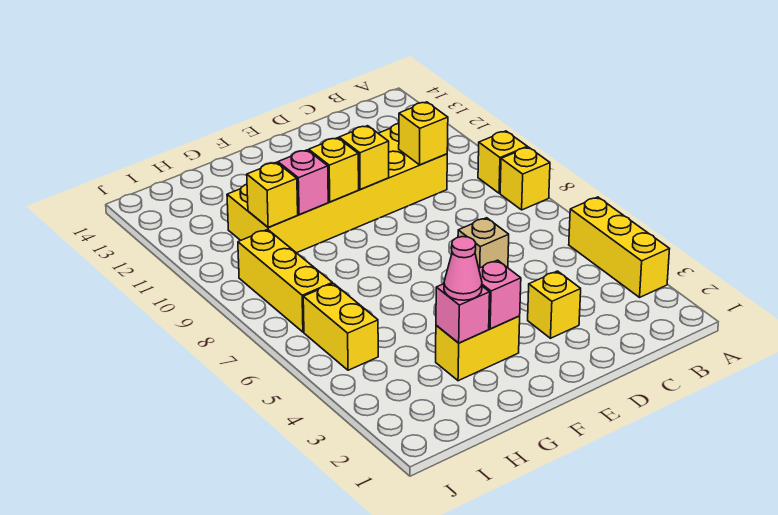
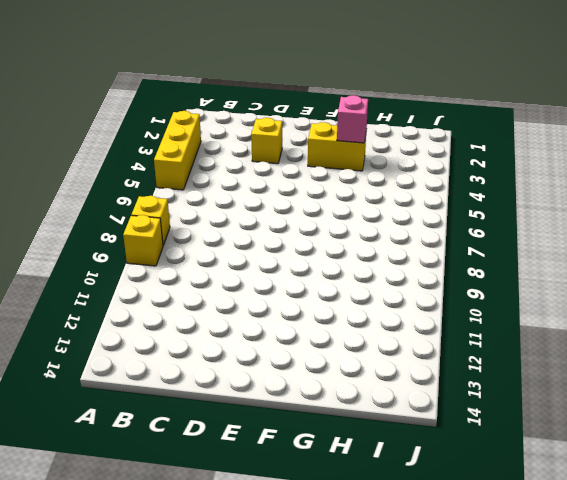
none -> yellow brick C10:H11 level 1
none -> tan brick D6 level 1
none -> yellow brick I5:I6 level 1

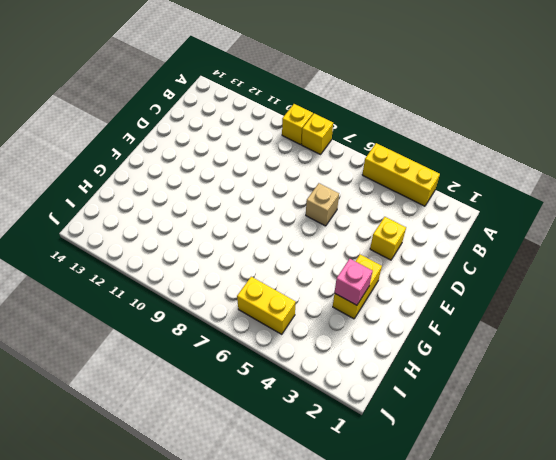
none -> yellow brick C10:H11 level 1
none -> yellow brick I7:I9 level 1
none -> yellow brick C10 level 2

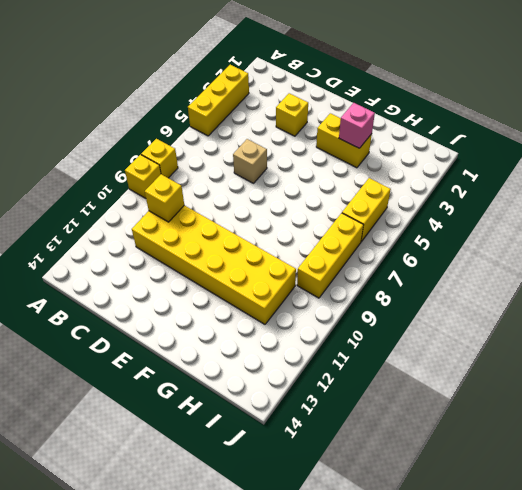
none -> yellow brick E10 level 2
none -> pink brick F3 level 2
none -> yellow brick F10 level 2

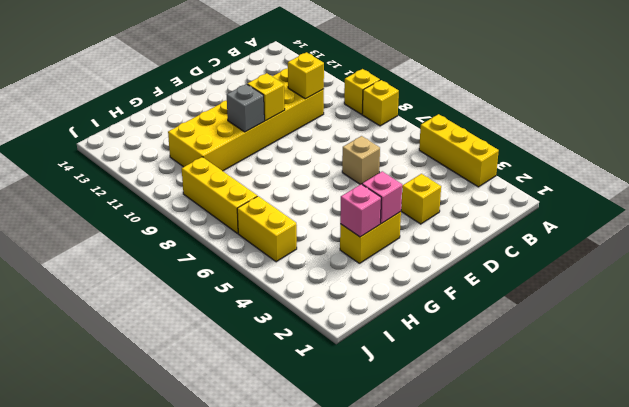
grey brick F10 level 2 -> yellow brick F10 level 2
none -> pink brick G10 level 2
none -> yellow brick H10 level 2
none -> pink cone G3 level 3

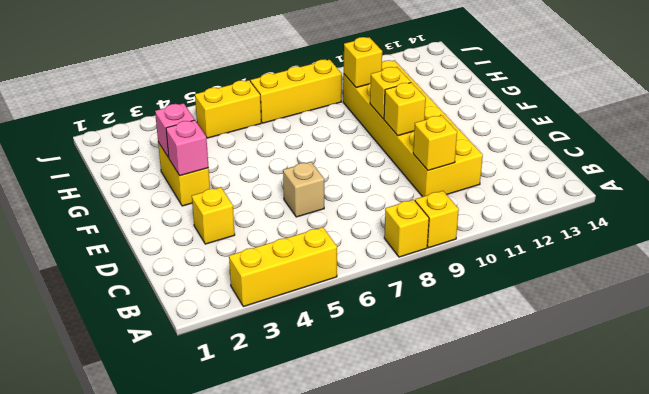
none -> pink brick G10 level 2
none -> pink cone G3 level 3

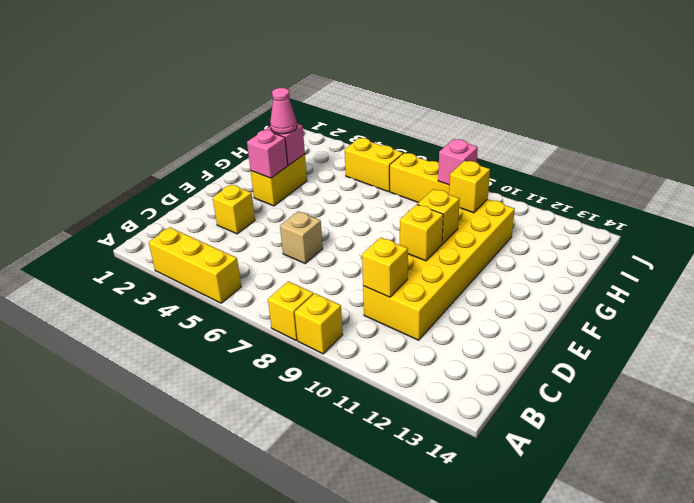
pink brick I9 level 2 -> pink brick G10 level 2

